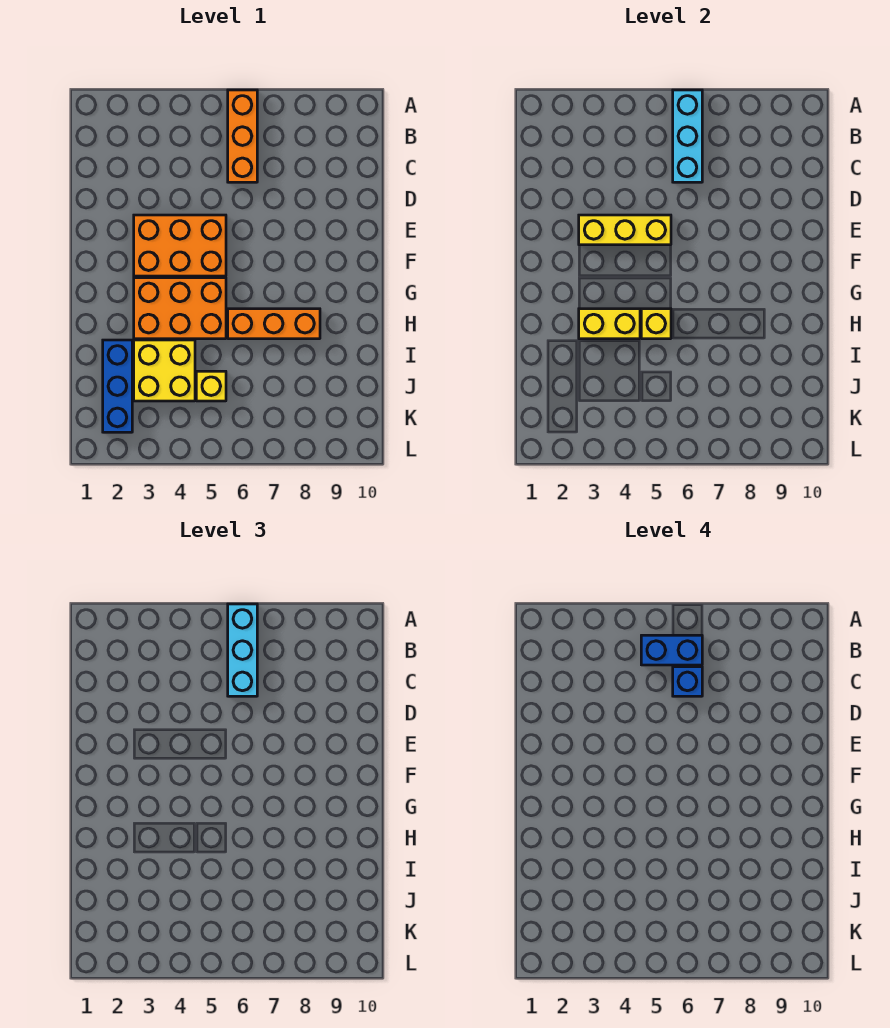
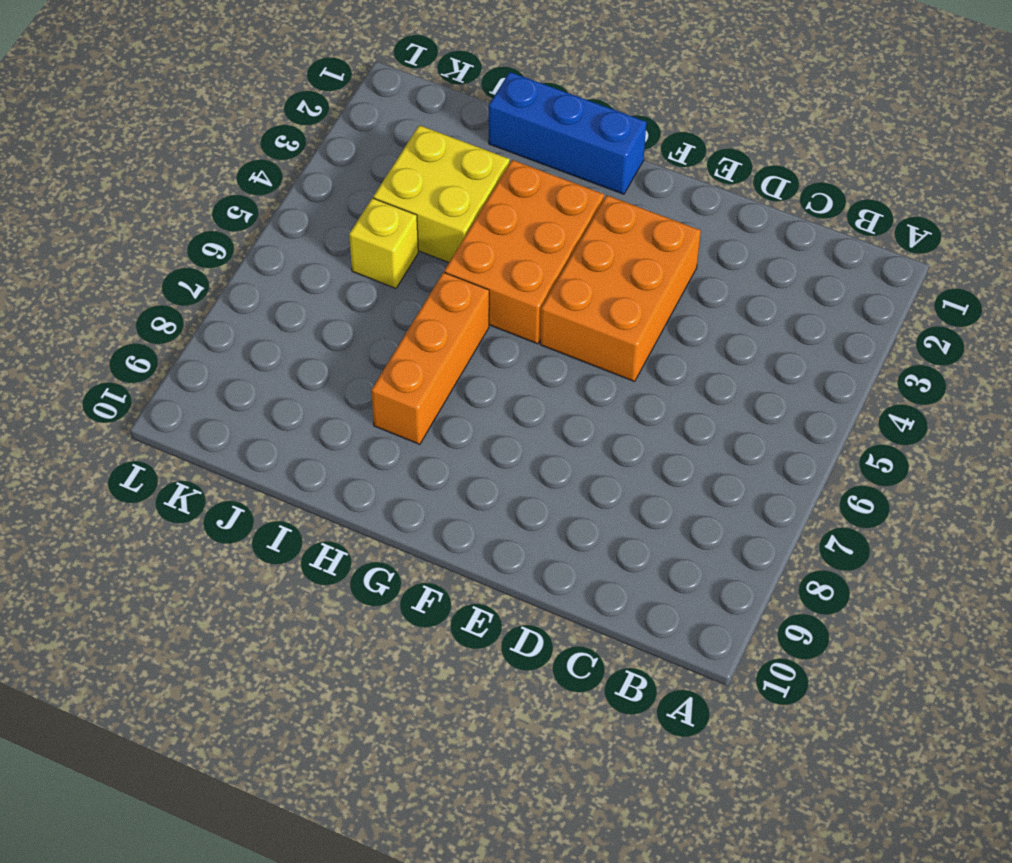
blue brick G1:I1 level 1 -> blue brick I2:K2 level 1
none -> orange brick A6:C6 level 1
none -> cyan brick A6:C6 level 2
none -> yellow brick E3:E5 level 2

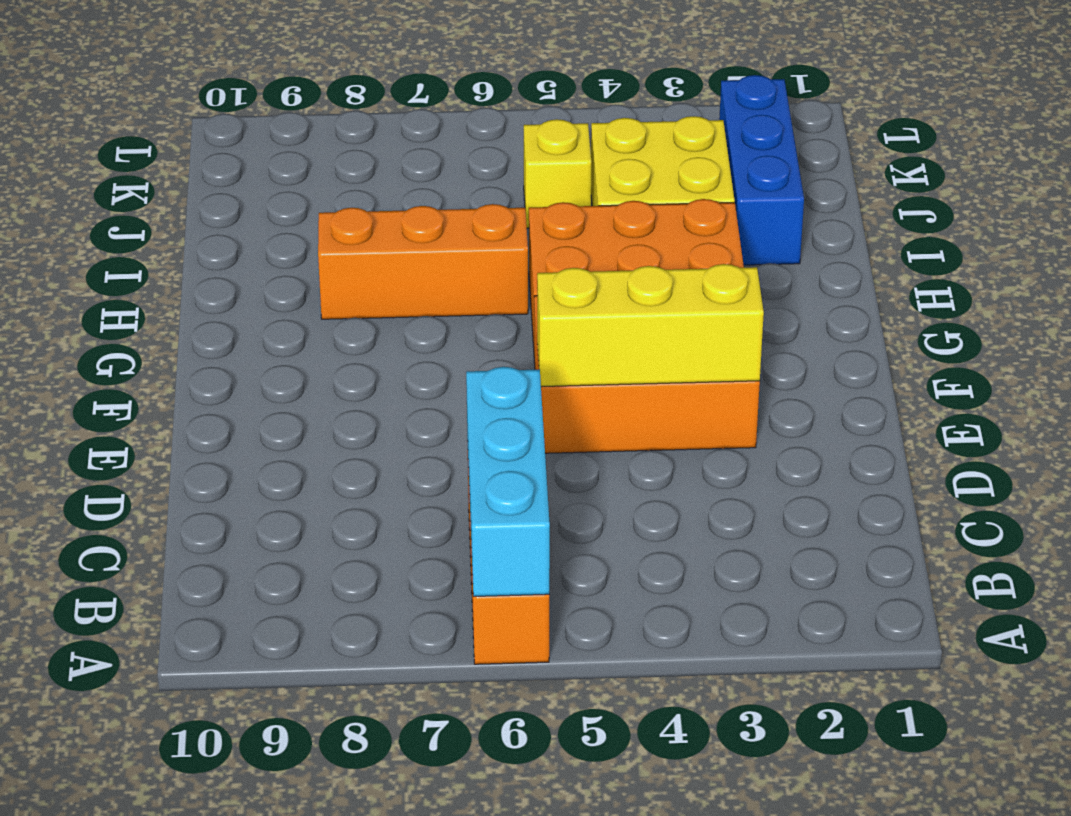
none -> yellow brick H3:H4 level 2
none -> yellow brick H5 level 2
none -> cyan brick A6:C6 level 3

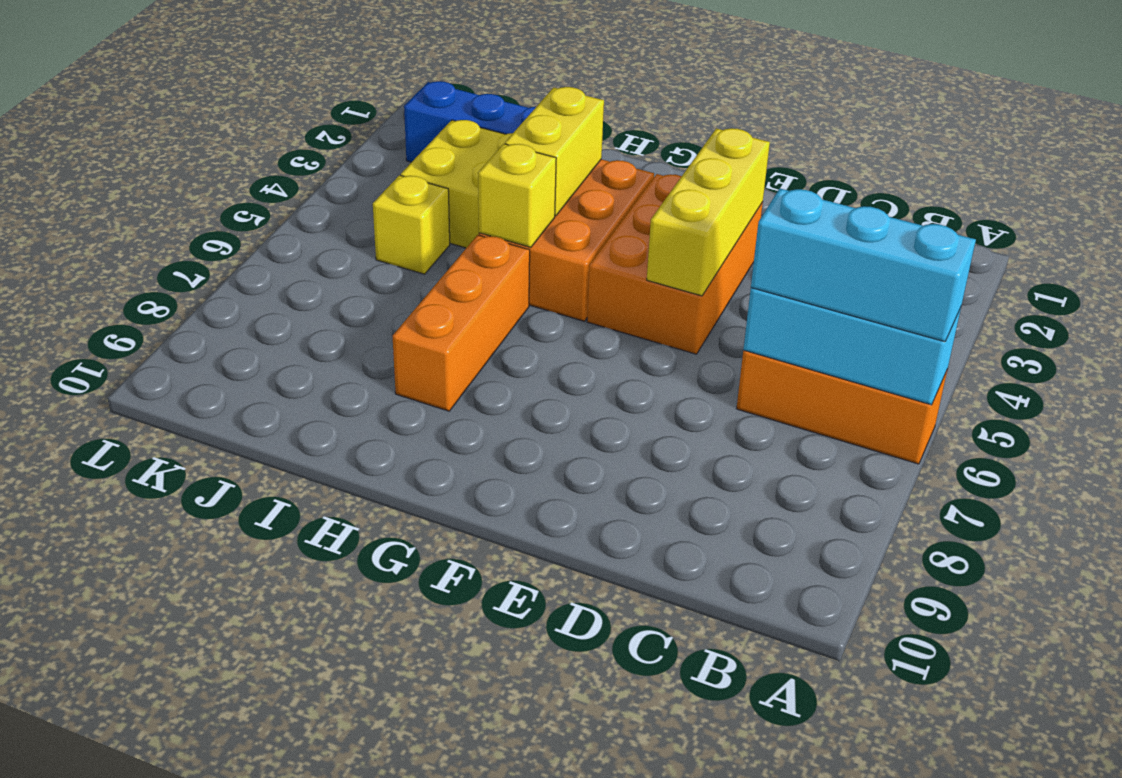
none -> blue brick B5:B6 level 4
none -> blue brick C6 level 4

